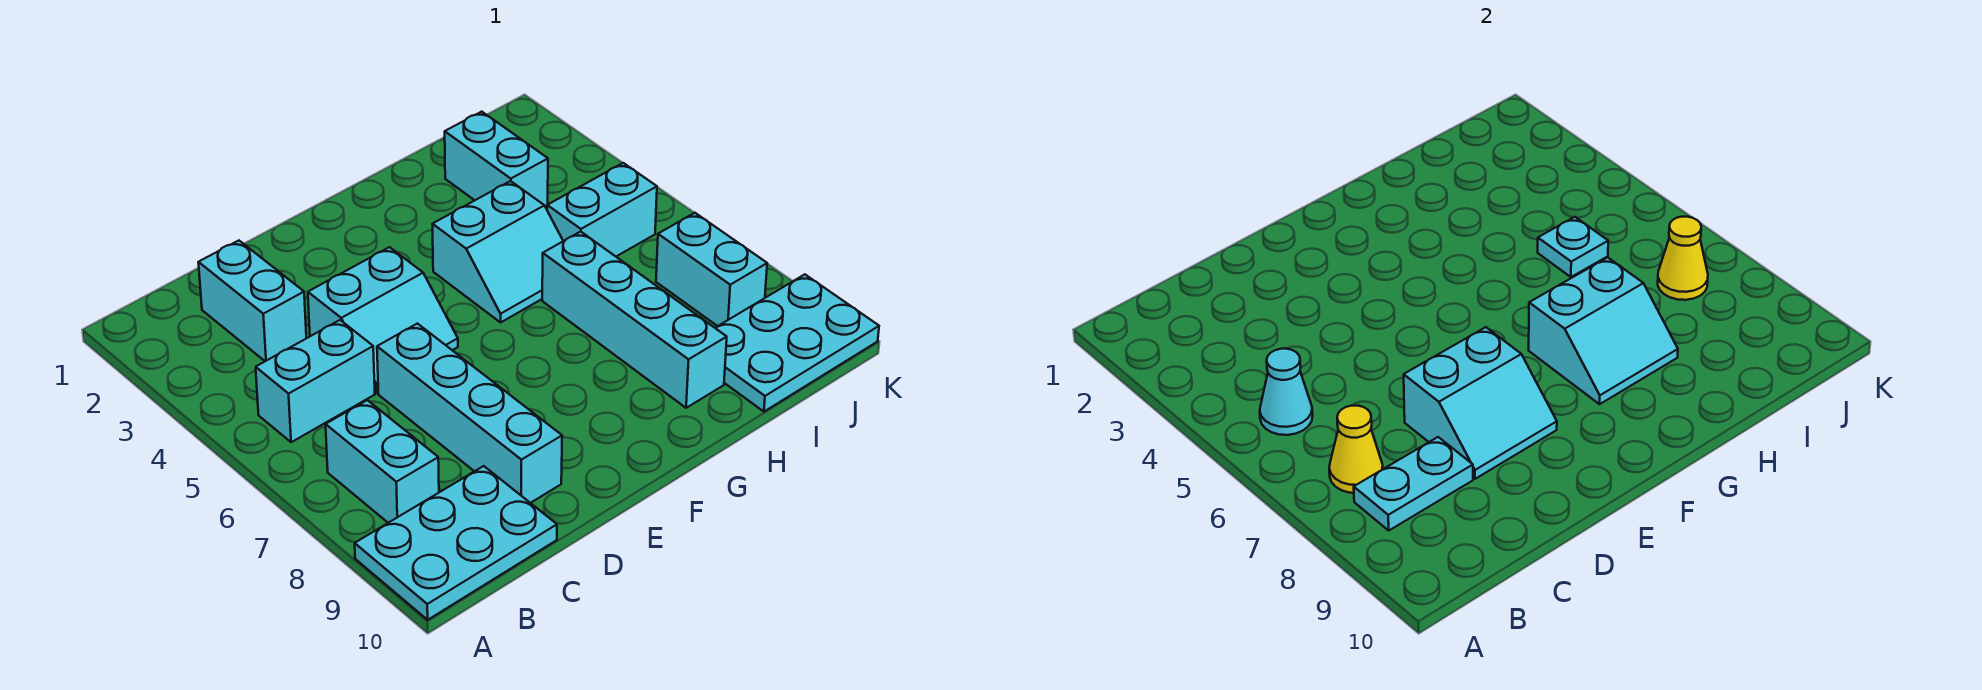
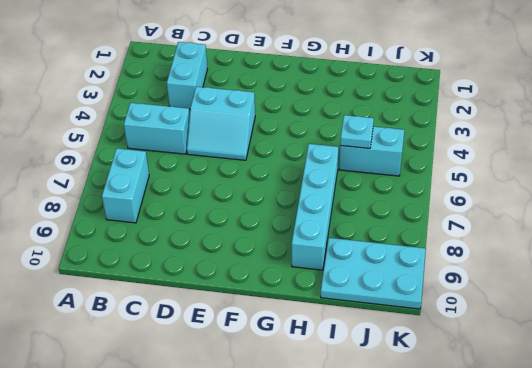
none -> cyan plate A9:C10 level 1
none -> cyan brick D6:D9 level 1
none -> cyan slope G4:H5 level 1 top 4

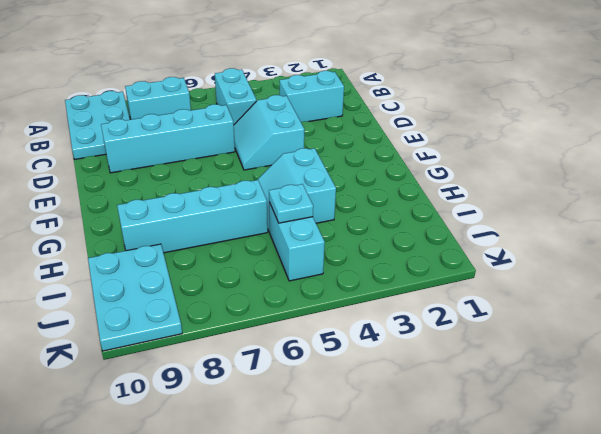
none -> cyan brick I2:I3 level 1
none -> cyan brick J7:J8 level 1
none -> cyan cone B5 level 2

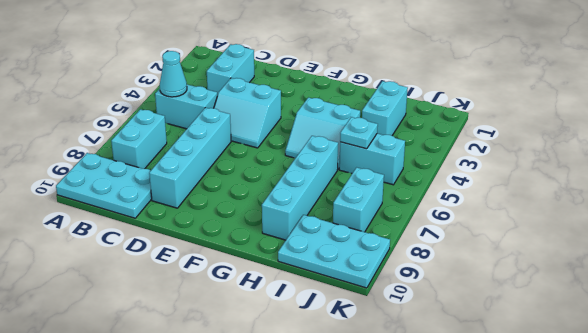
none -> yellow cone B7 level 2
none -> cyan plate B8:C8 level 2
none -> cyan slope D7:E8 level 2 top 7

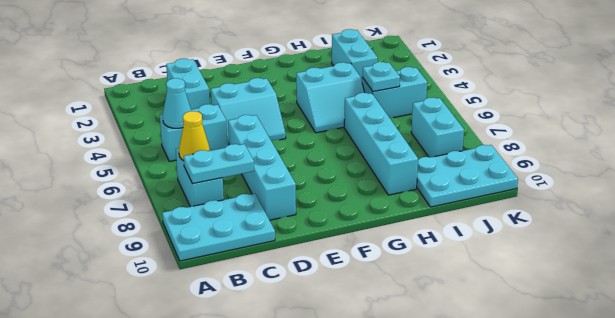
none -> cyan slope D7:E8 level 2 top 7
none -> cyan slope G7:H8 level 2 top 7
none -> yellow cone J7 level 2

